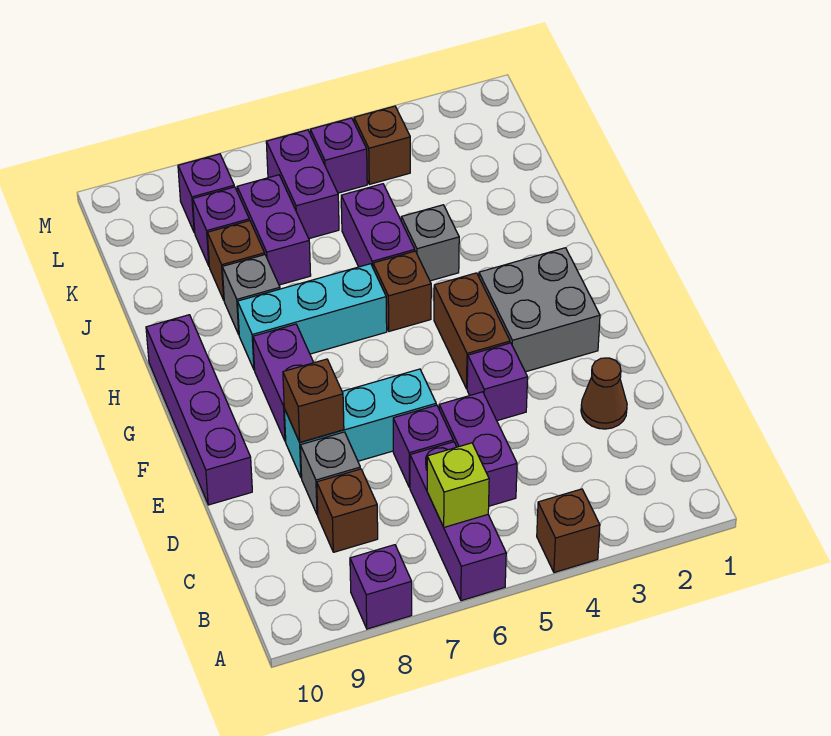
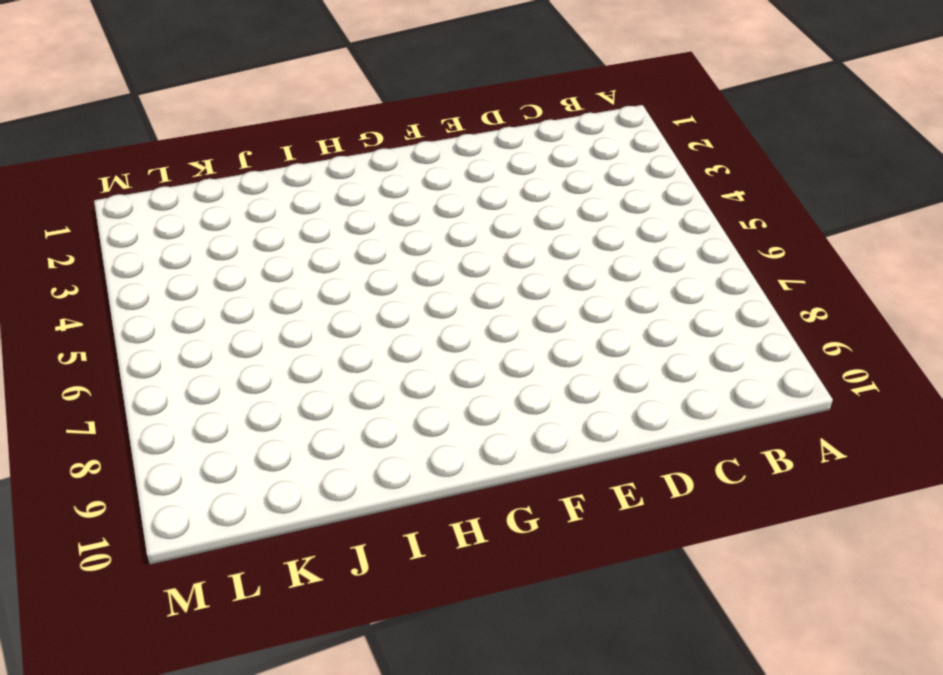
none -> brown brick A4 level 1
none -> purple brick A6:C6 level 1
none -> purple brick A8 level 1

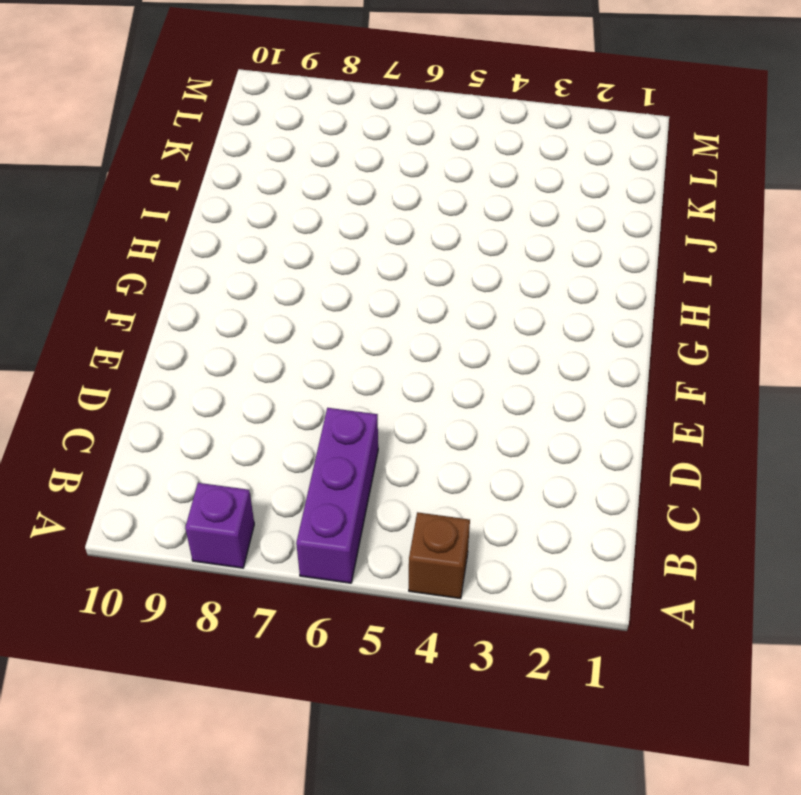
none -> purple brick C5:D5 level 1
none -> brown brick C8 level 1
none -> brown cone D2 level 1

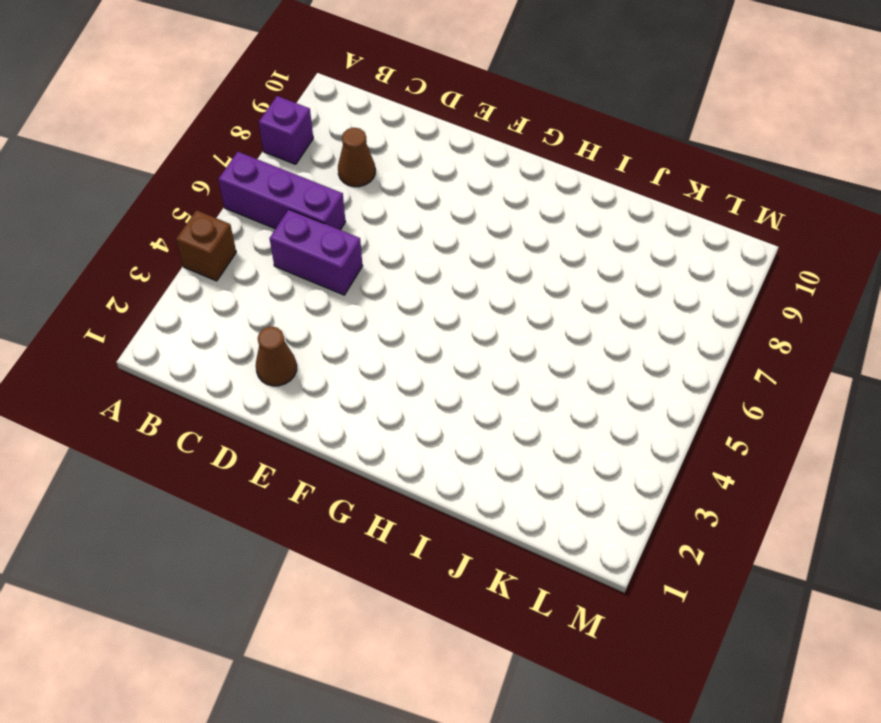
brown cone C8 level 1 -> brown brick C8 level 1
none -> purple brick D6 level 1
none -> grey brick D8 level 1
none -> purple brick E4 level 1

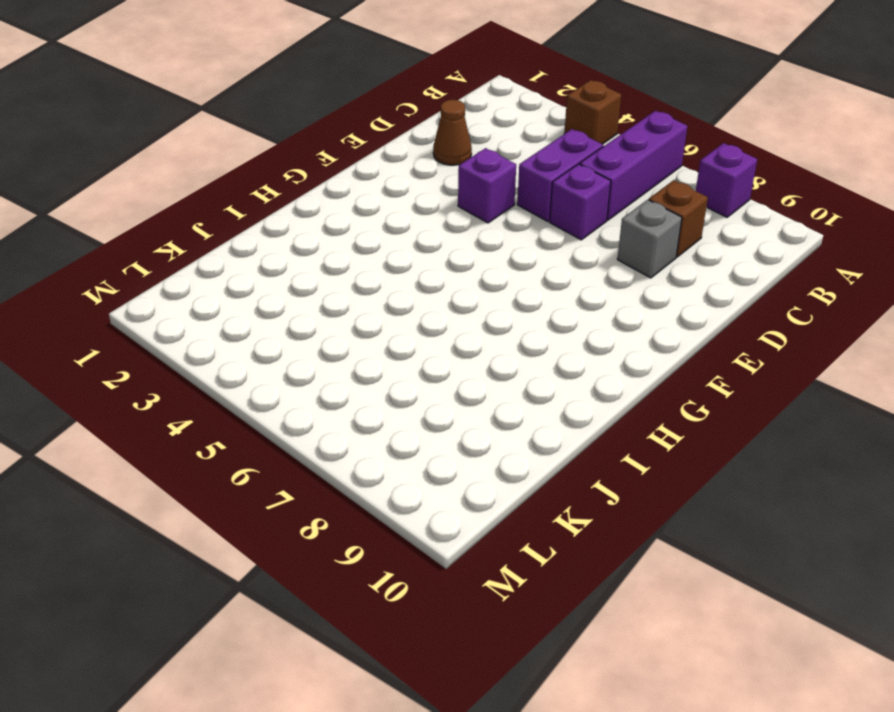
none -> cyan brick E6:E8 level 1
none -> purple brick E10:H10 level 1
none -> grey brick F2:G3 level 1

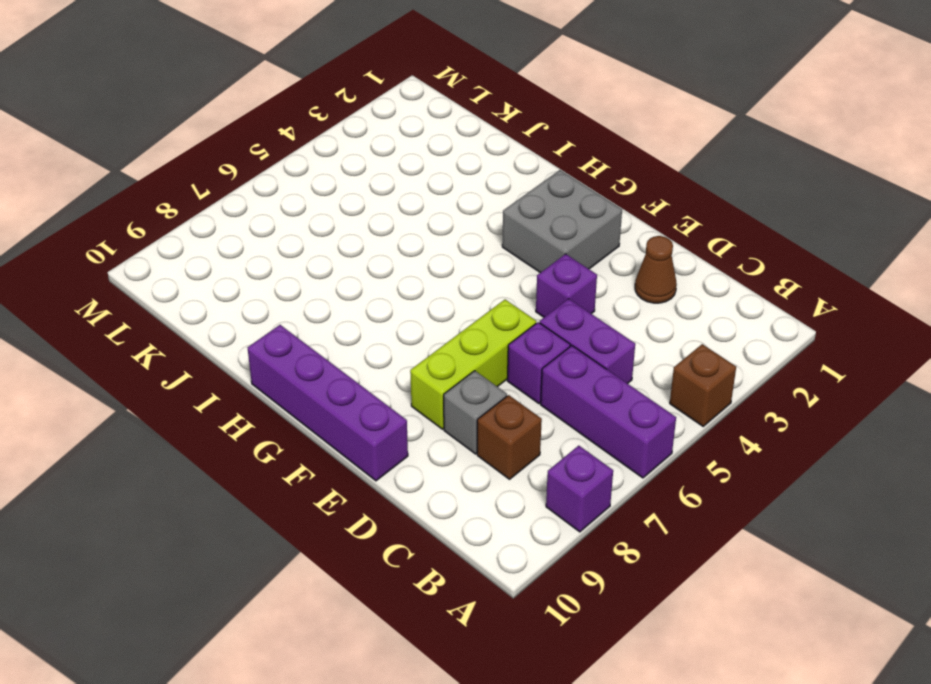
lime brick E6:E8 level 1 -> cyan brick E6:E8 level 1
none -> brown brick F4:G4 level 1
none -> purple brick F8:G8 level 1
none -> brown brick H5 level 1

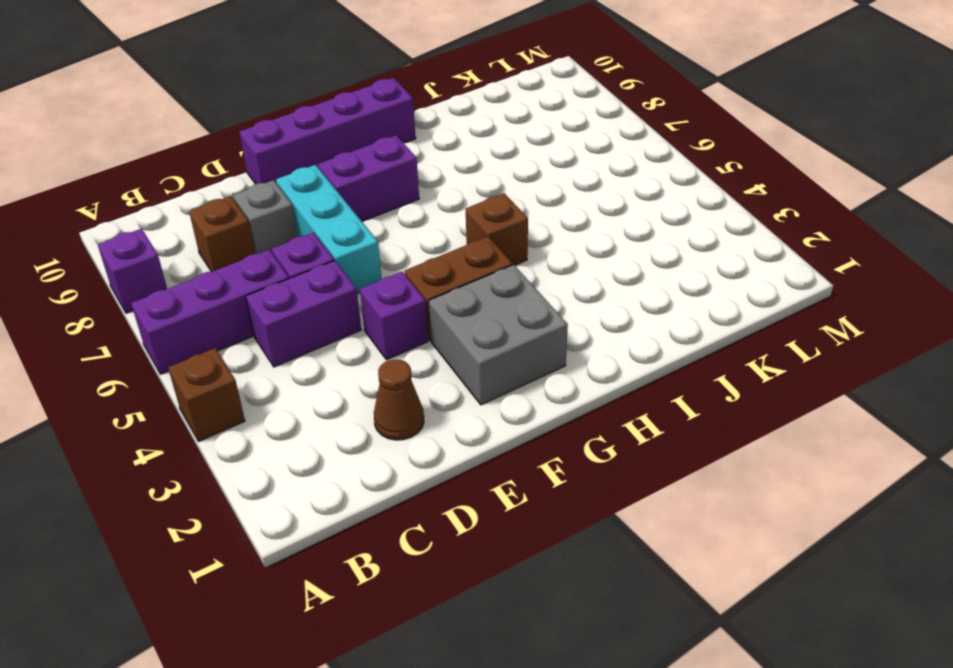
none -> cyan brick H6:H8 level 1
none -> grey brick I4 level 1
none -> purple brick I5:J5 level 1

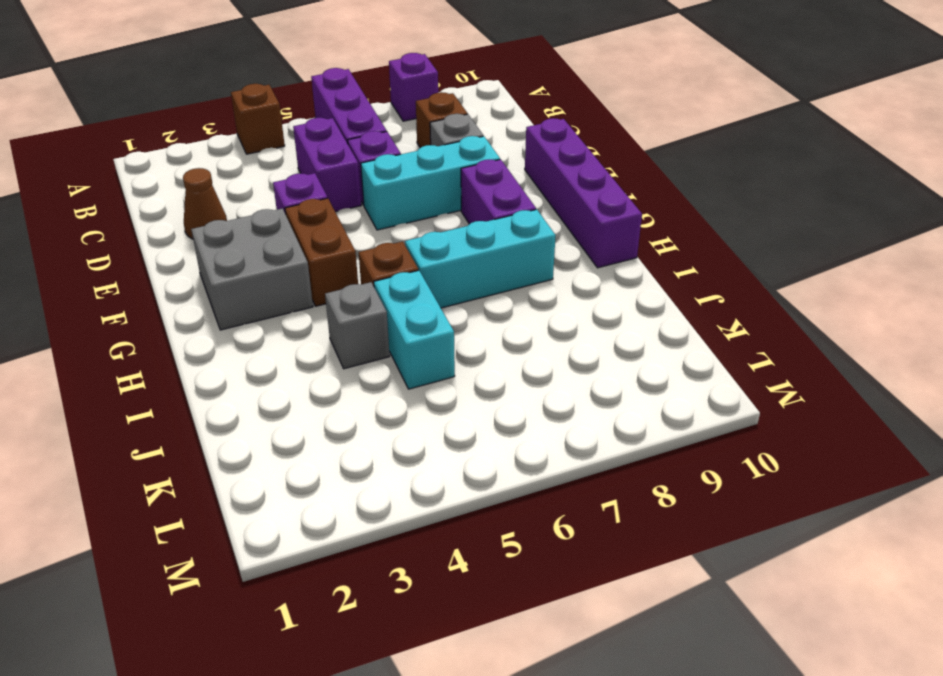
cyan brick I5:J5 level 1 -> purple brick I5:J5 level 1
none -> grey brick I8 level 1
none -> purple brick J7:K7 level 1
none -> brown brick J8 level 1

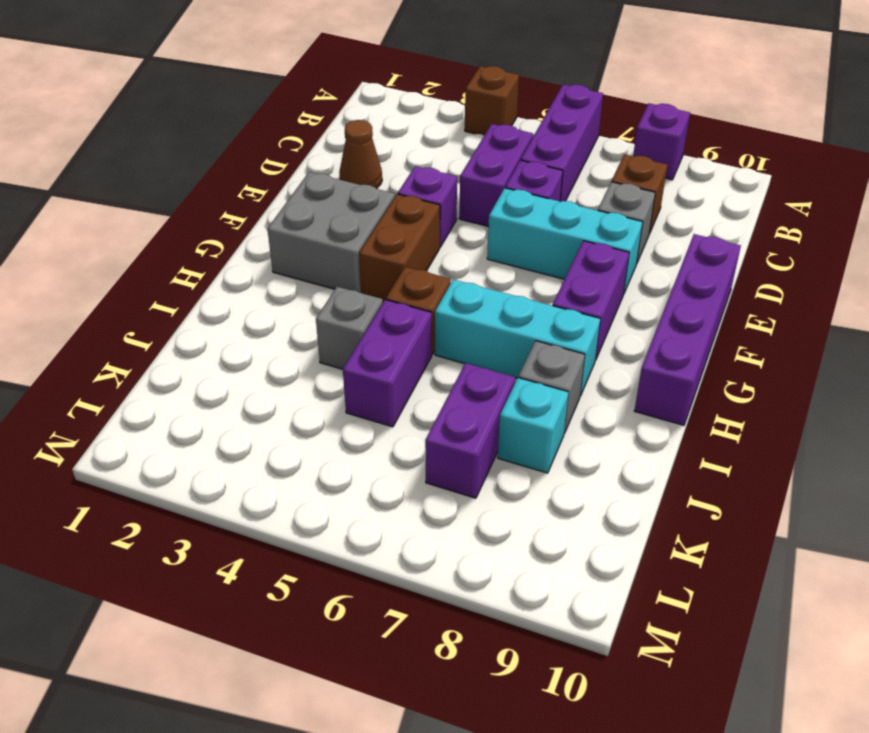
cyan brick J8 level 1 -> brown brick J8 level 1
none -> purple brick K6:L6 level 1
none -> purple brick K8 level 1
none -> brown brick L4 level 1

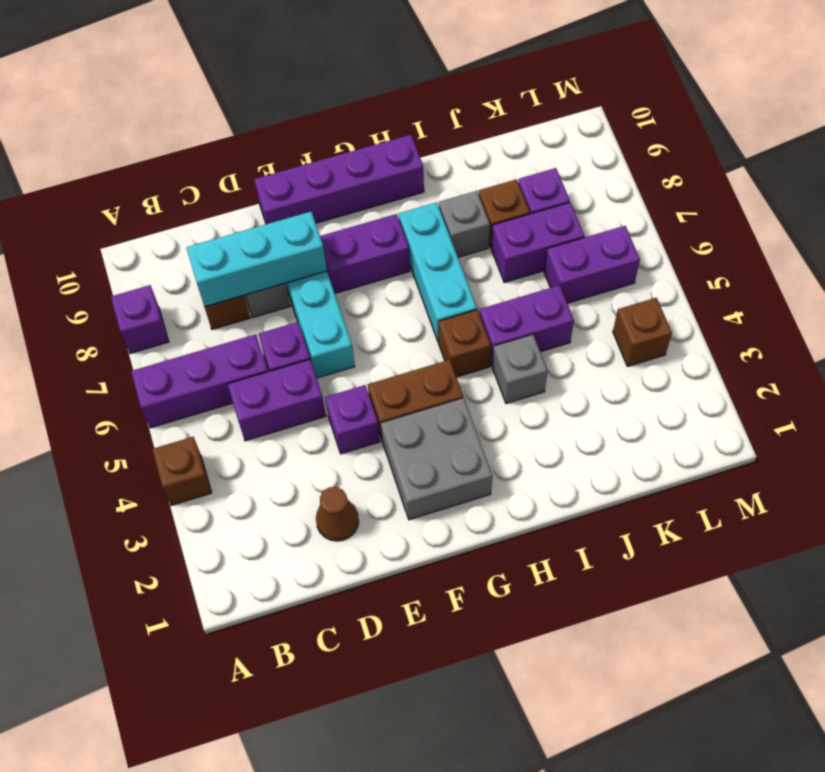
cyan brick C8:E8 level 2 -> brown brick E8 level 2
none -> purple brick L5 level 1
none -> purple brick L8 level 1
none -> lime brick B6 level 2

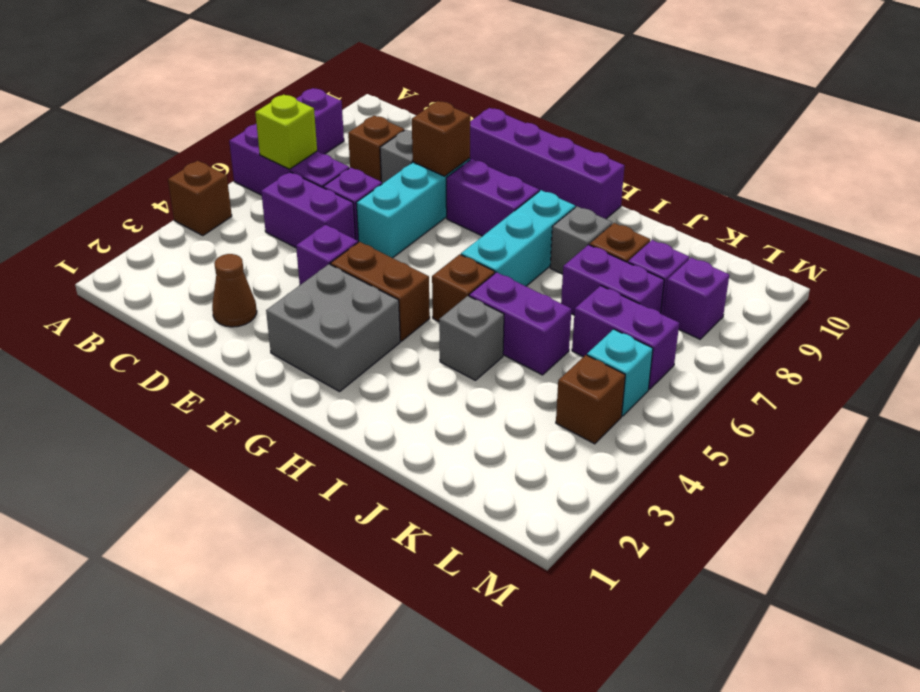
cyan brick L5 level 1 -> purple brick L5 level 1

